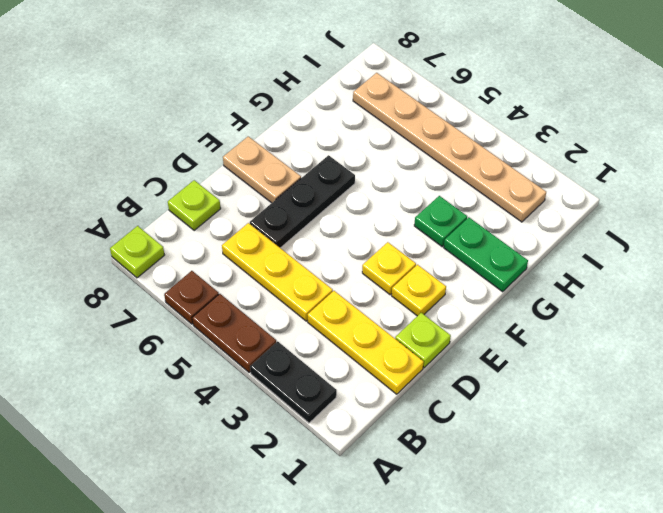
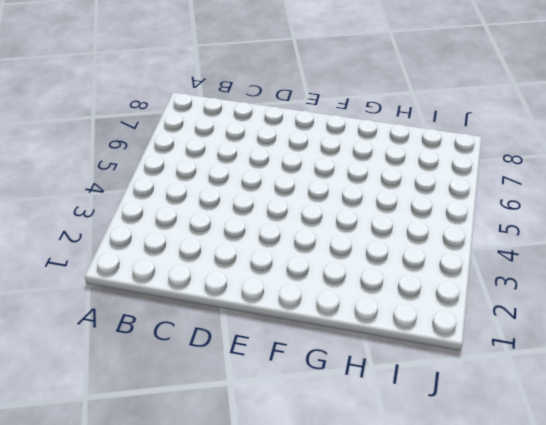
none -> black plate A2:A3 level 1
none -> brown plate A4:A5 level 1
none -> brown plate A6 level 1

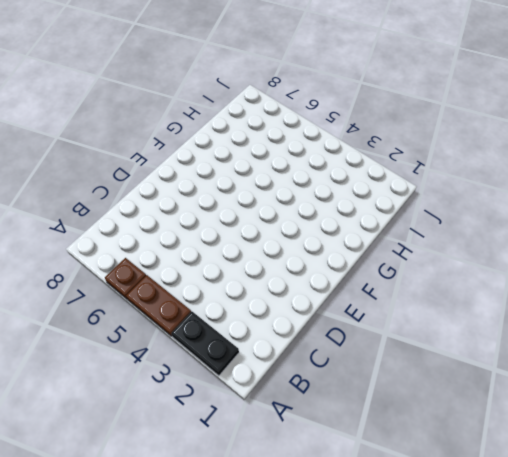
none -> lime plate A8 level 1
none -> yellow plate C1:C3 level 1
none -> yellow plate C4:C6 level 1

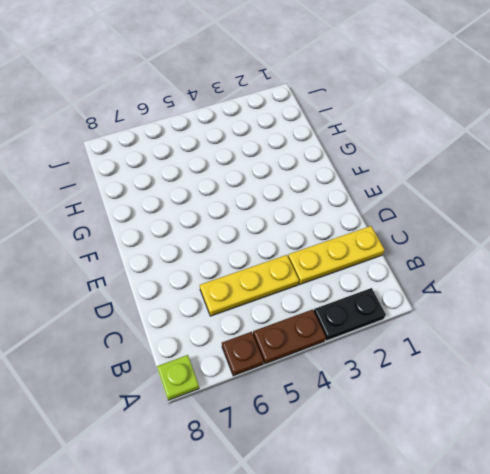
none -> lime plate C8 level 1
none -> lime plate D1 level 1
none -> black plate D6:F6 level 1

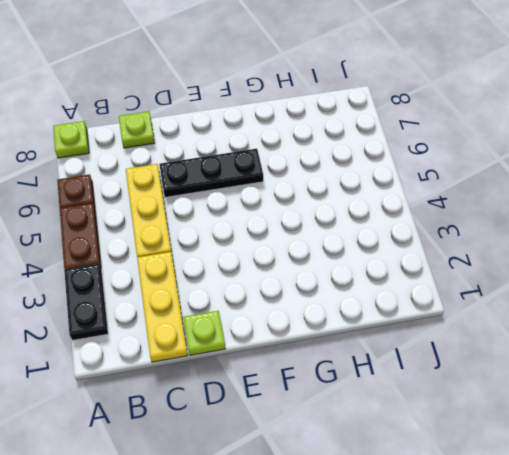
none -> yellow plate E2 level 1
none -> yellow plate E3 level 1
none -> tan plate E7:E8 level 1

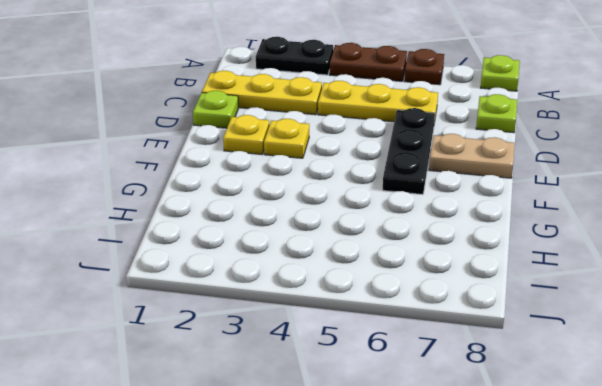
none -> green plate G1:G2 level 1
none -> green plate G3 level 1
none -> tan plate I2:I7 level 1

